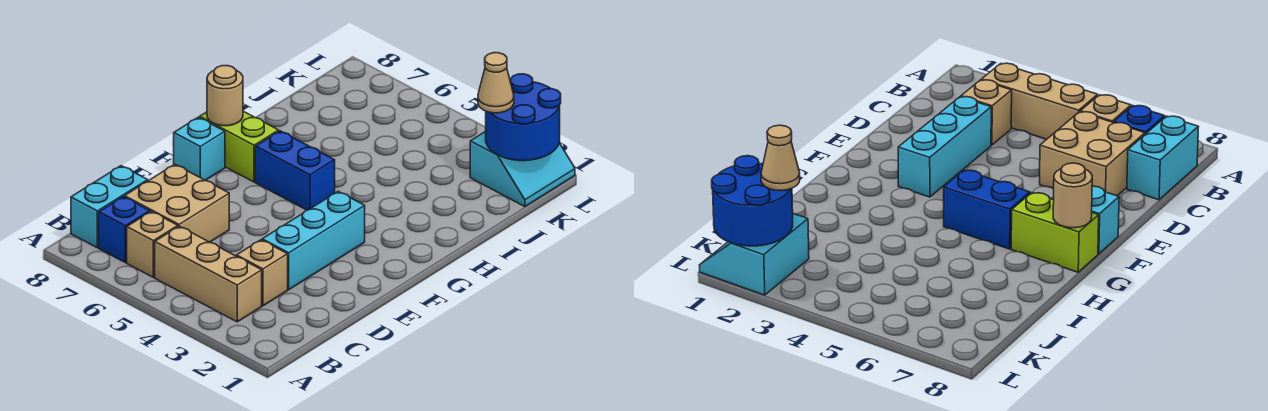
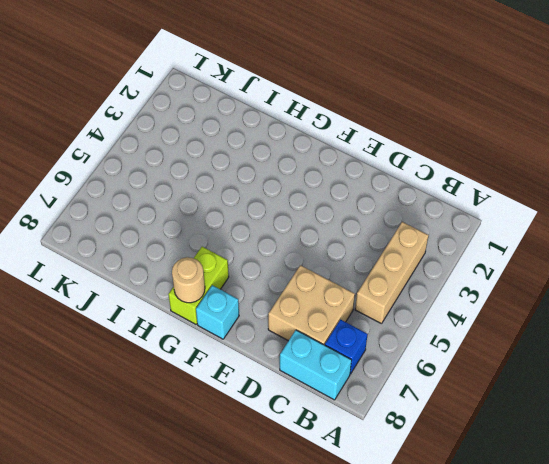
none -> tan brick B6 level 1
none -> tan brick C3 level 1
none -> cyan brick D3:F3 level 1

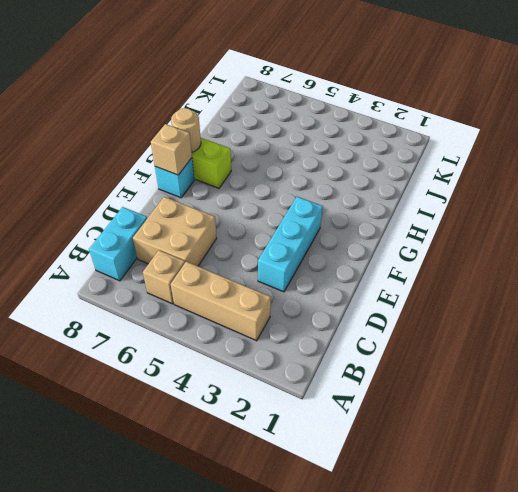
tan brick F8 level 2 -> tan brick C3 level 1
none -> blue brick B7 level 1
none -> blue brick G5:G6 level 1
none -> cyan slope K1:L2 level 1 top 2

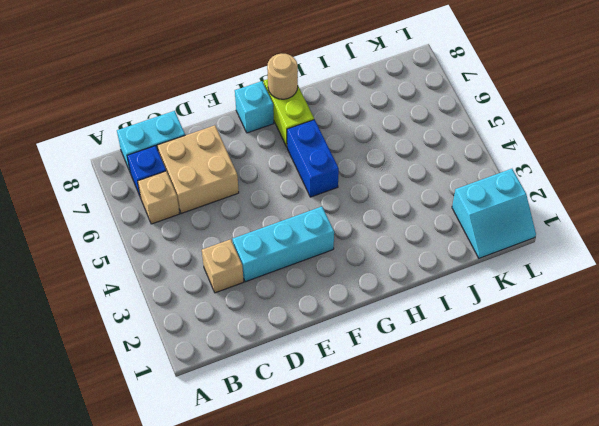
none -> tan brick B3:B5 level 1
none -> blue round brick K1:L2 level 2
none -> tan cone K2 level 3

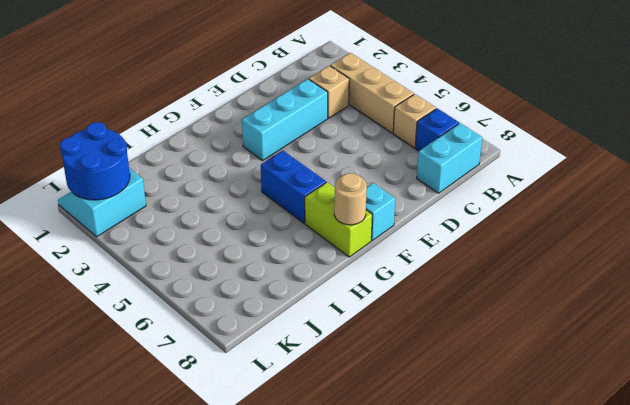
none -> tan brick C6:D7 level 1
none -> tan cone K2 level 3

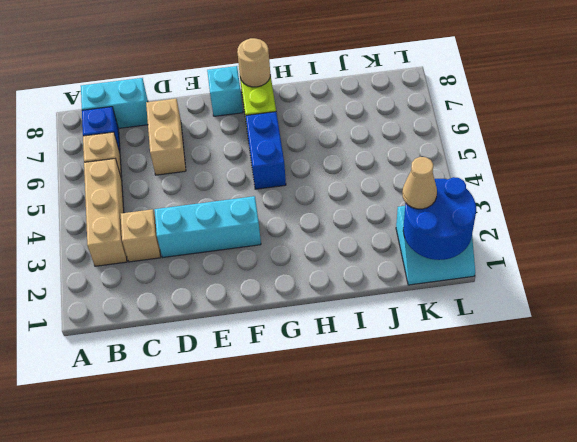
tan brick D6:D7 level 1 -> tan brick C6:D7 level 1

